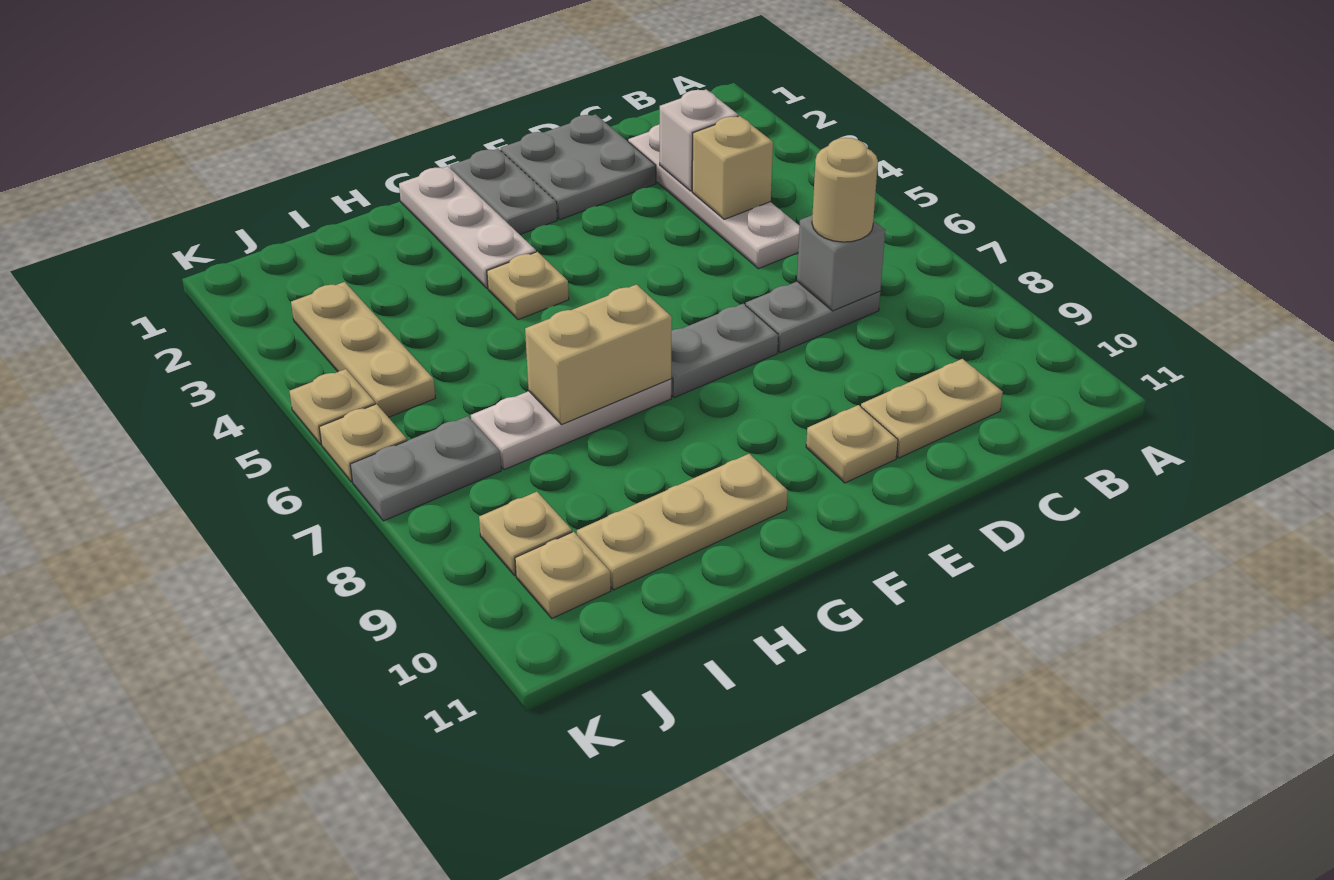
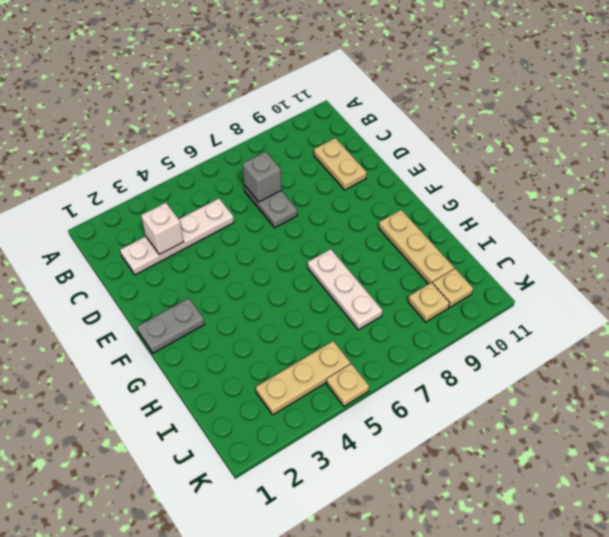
none -> grey plate D1:E2 level 1
none -> grey plate E7:F7 level 1
none -> tan plate E10 level 1

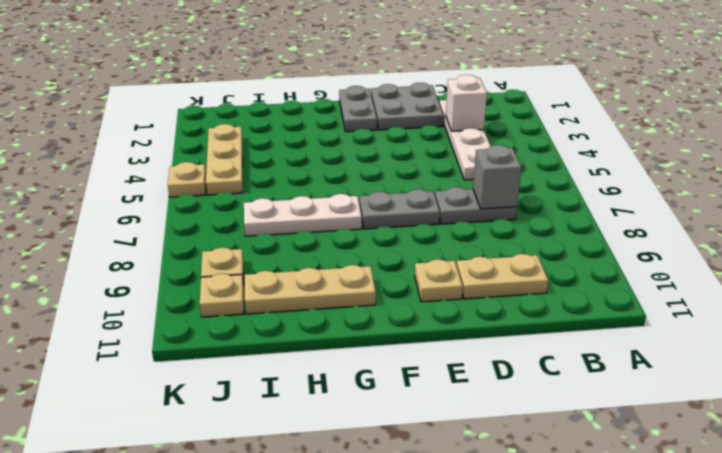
none -> white plate G1:G3 level 1
none -> tan plate G4 level 1
none -> grey plate J7:K7 level 1

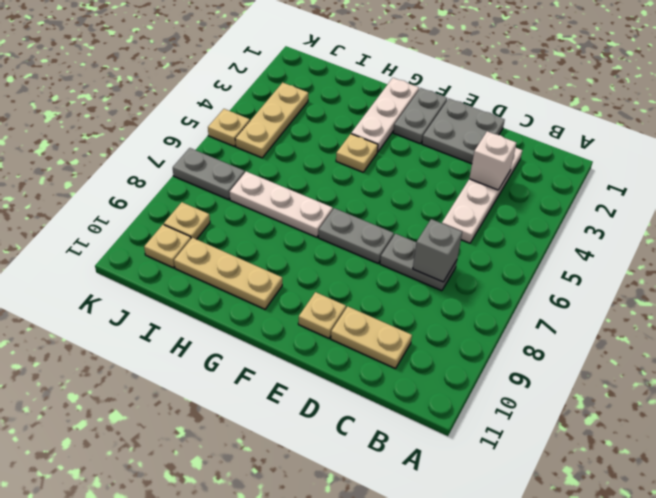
none -> tan plate K6 level 1
none -> tan brick C4 level 2
none -> tan brick G7:H7 level 2

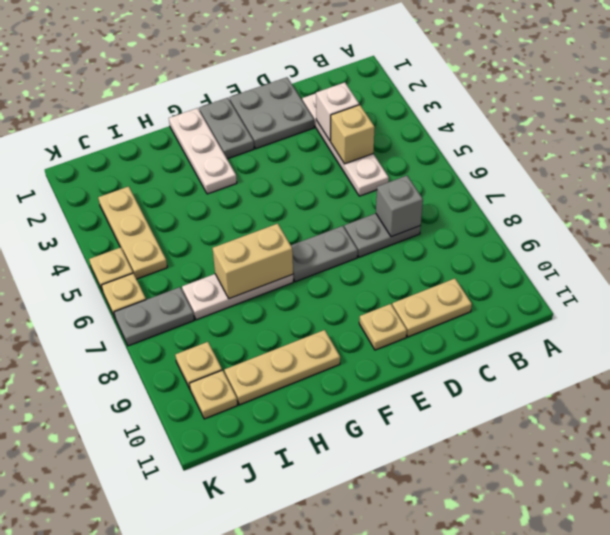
none -> tan plate G4 level 1
none -> tan round brick C7 level 3

